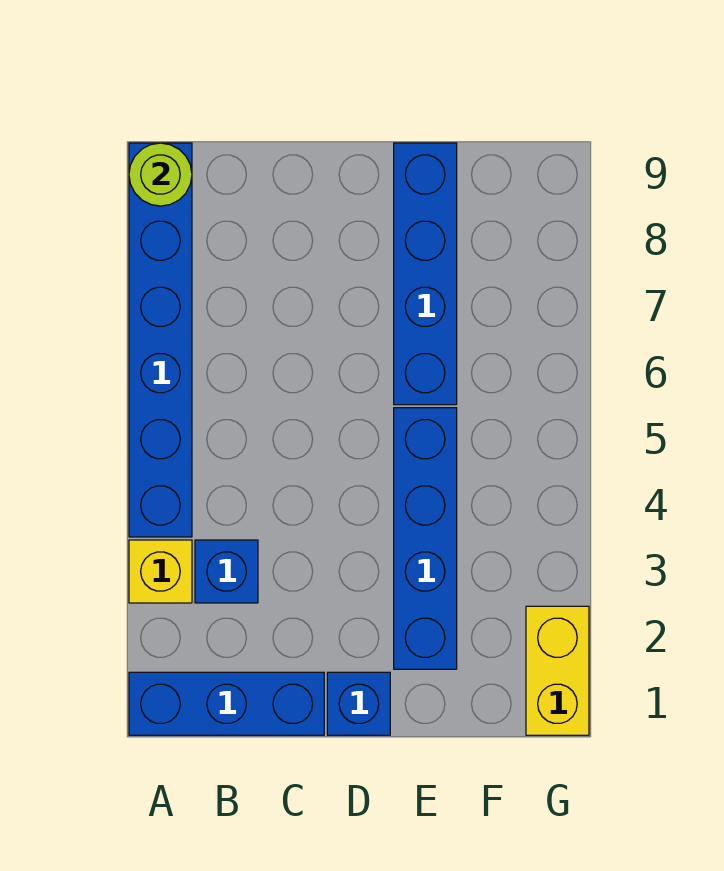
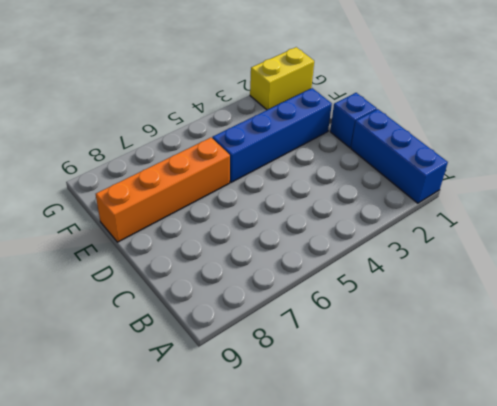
orange brick E6:E9 level 1 -> blue brick E6:E9 level 1
none -> yellow brick A3 level 1
none -> blue brick A4:A9 level 1

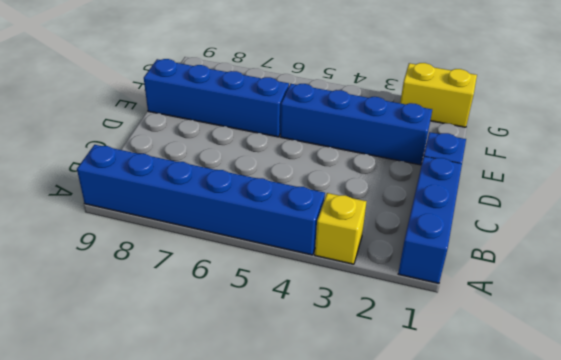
none -> blue brick B3 level 1
none -> lime round brick A9 level 2

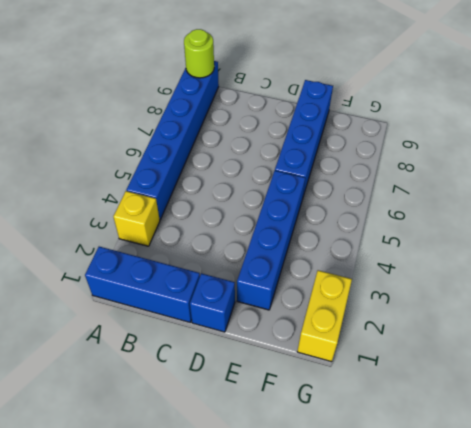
none -> blue brick B3 level 1

